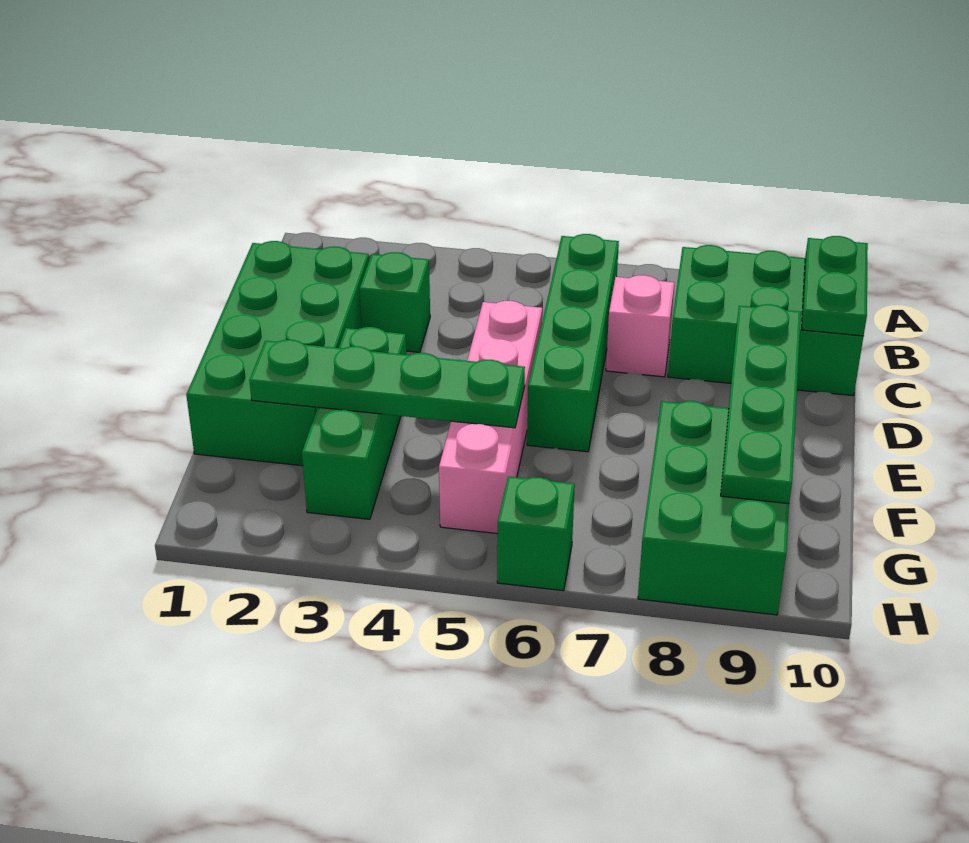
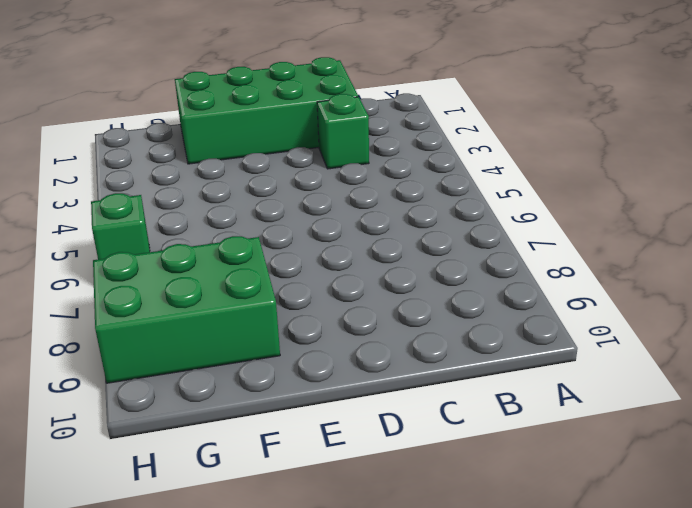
none -> green brick B6:E6 level 1
none -> green brick B8:C10 level 1
none -> pink brick C7 level 1

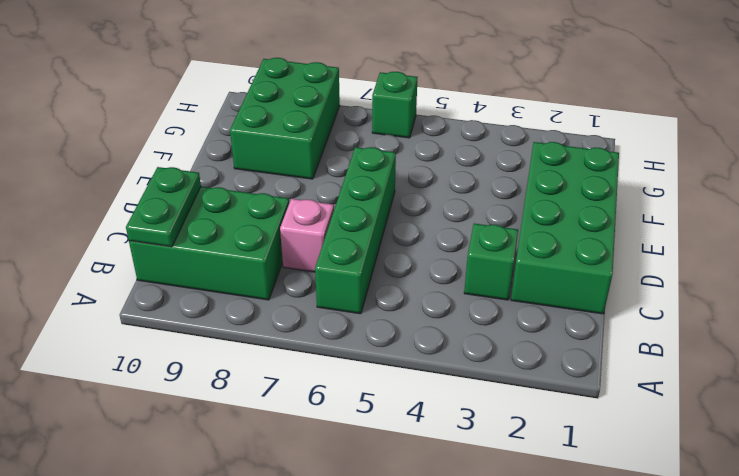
none -> pink brick D5:G5 level 1
none -> green brick E3:G3 level 1
none -> green plate D9:G9 level 2

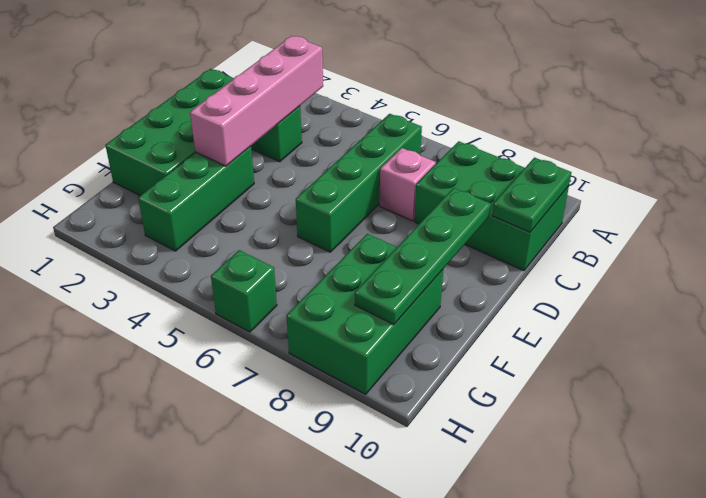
pink brick B3:E3 level 2 -> pink brick D5:G5 level 1
none -> green plate F2:F5 level 2

